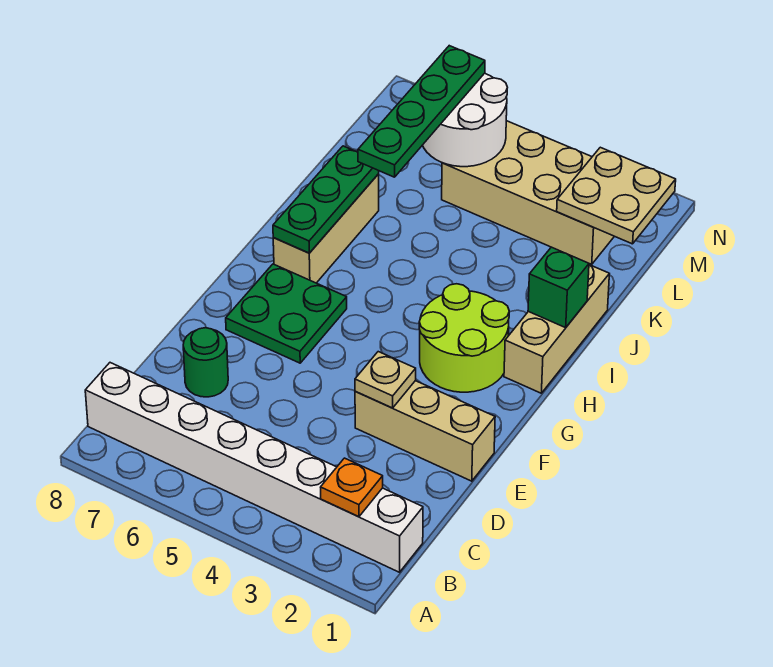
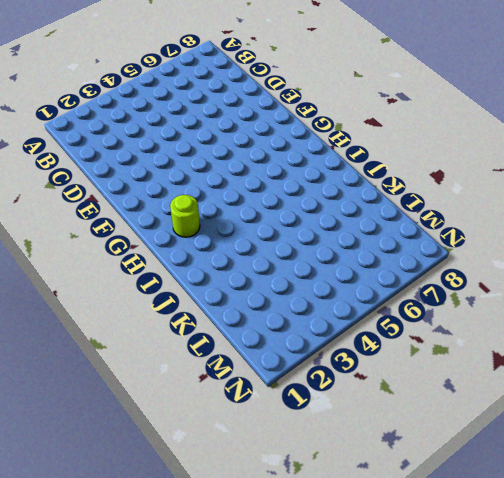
lime round brick H2 level 1 -> lime round brick G2:H3 level 1
none -> white brick B1:B8 level 1
none -> green round brick D7 level 1
none -> tan brick E1:E3 level 1

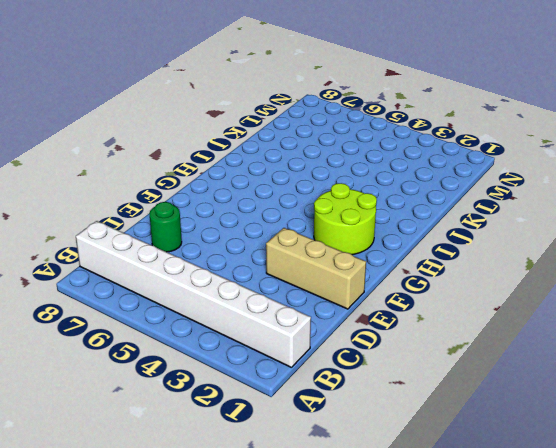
none -> green plate F6:G7 level 1
none -> tan brick H1:J1 level 1
none -> tan brick H7:J7 level 1

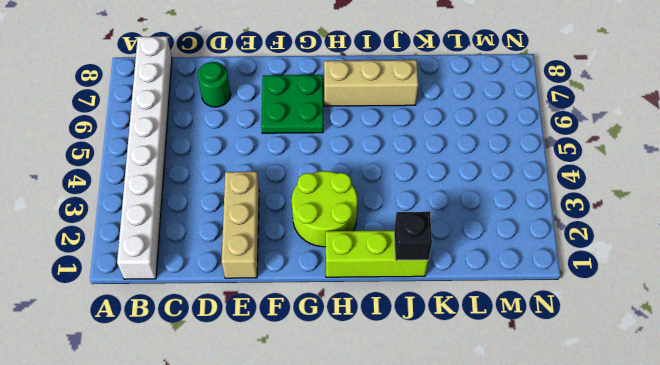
lime brick H1:J1 level 1 -> tan brick H1:J1 level 1
black brick J1 level 2 -> none
none -> tan brick L2:M5 level 1
none -> orange plate B2 level 2
none -> tan plate E3 level 2

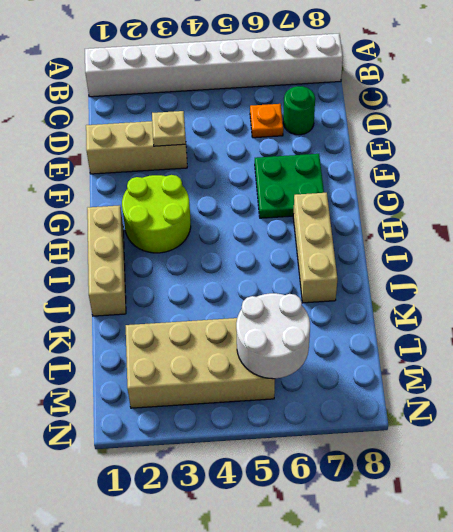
orange plate D6 level 1 -> orange plate B2 level 2
none -> green plate H7:J7 level 2
none -> green brick I1 level 2
none -> tan plate L1:M2 level 2

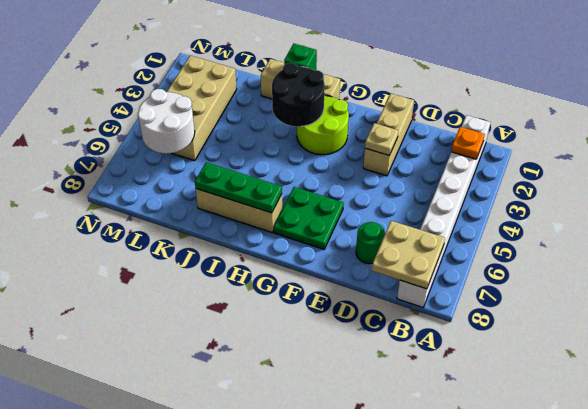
tan plate B7:C8 level 2 -> tan plate L1:M2 level 2
black round brick H2:I3 level 2 -> none
none -> green plate J6:M6 level 3

